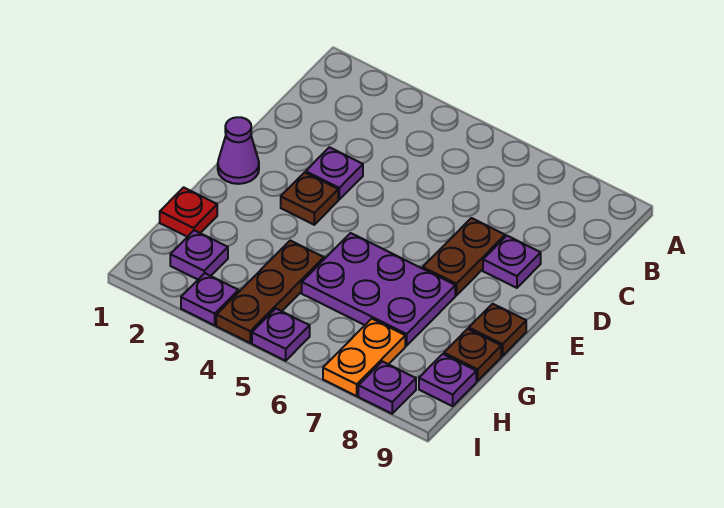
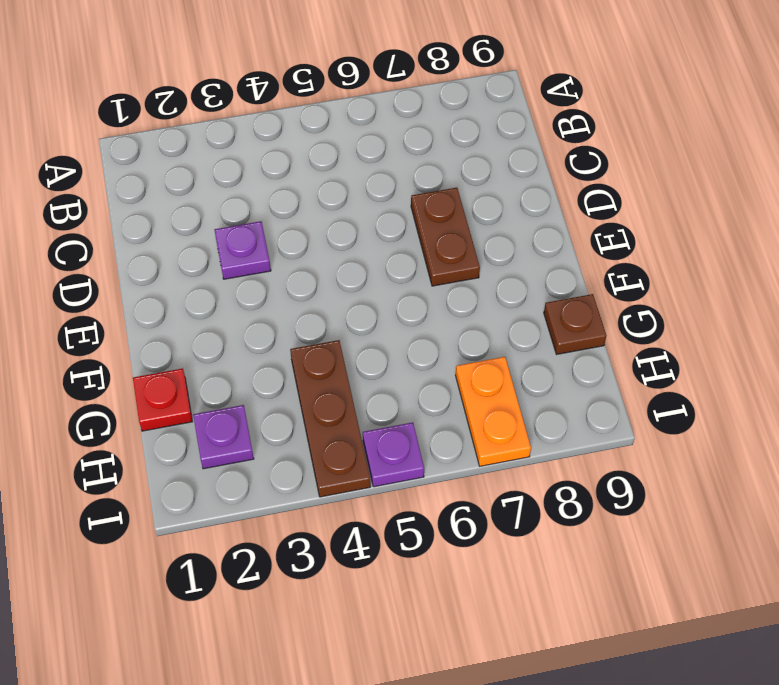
none -> purple plate D8 level 1
none -> purple cone E1 level 1
none -> brown plate E3 level 1

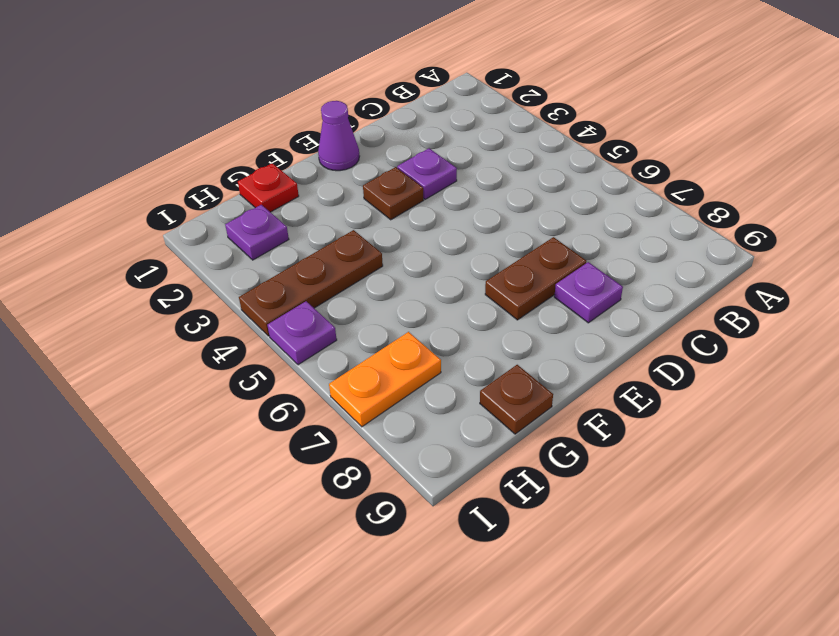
none -> purple plate F5:G7 level 1
none -> brown plate F9 level 1
none -> purple plate H9 level 1

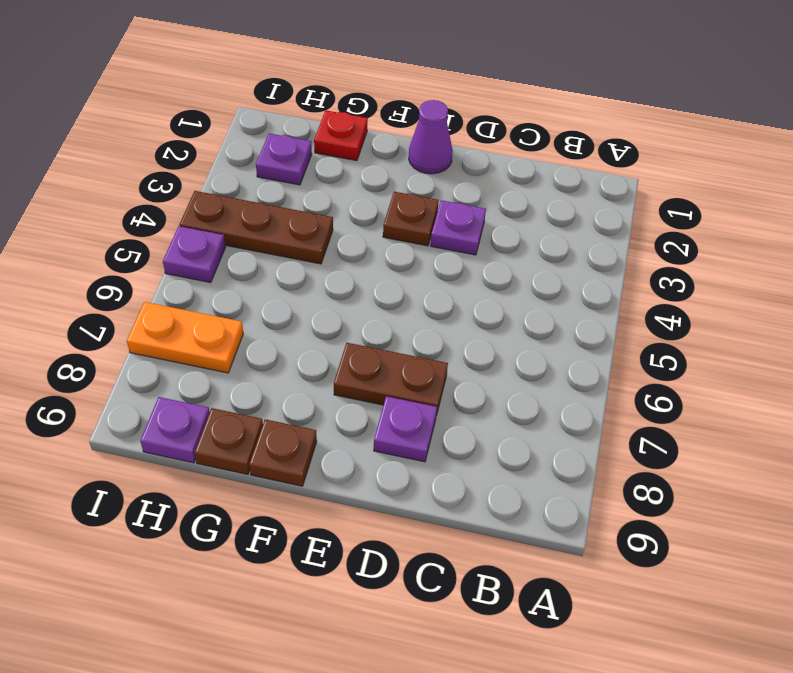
none -> purple plate F5:G7 level 1
none -> purple plate I3 level 1
none -> purple plate I8 level 1

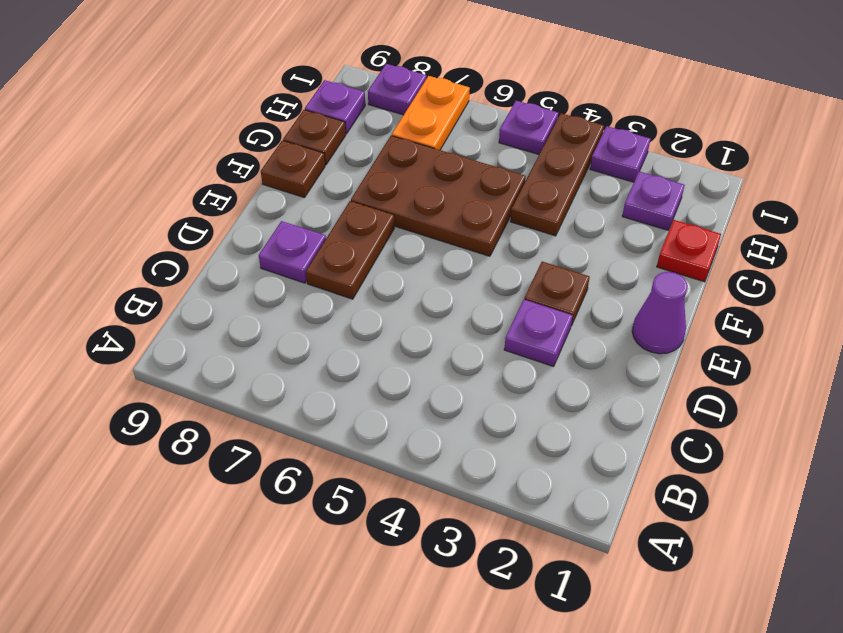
brown plate F5:G7 level 1 -> purple plate F5:G7 level 1

